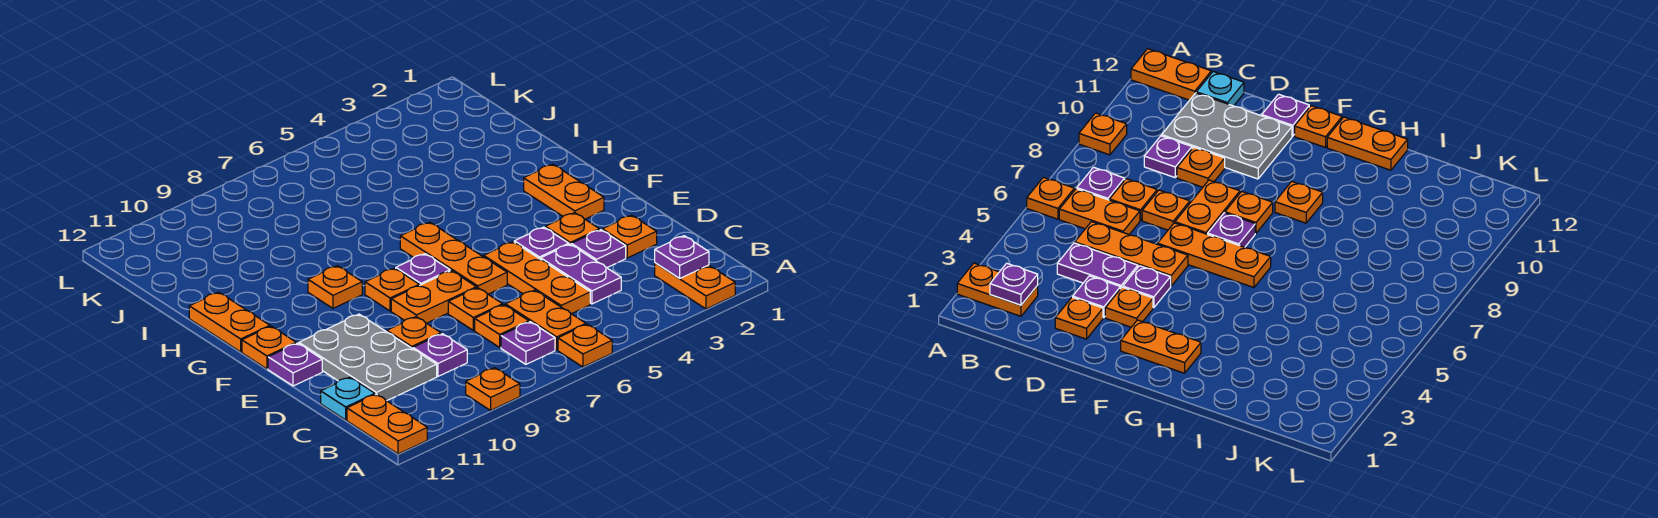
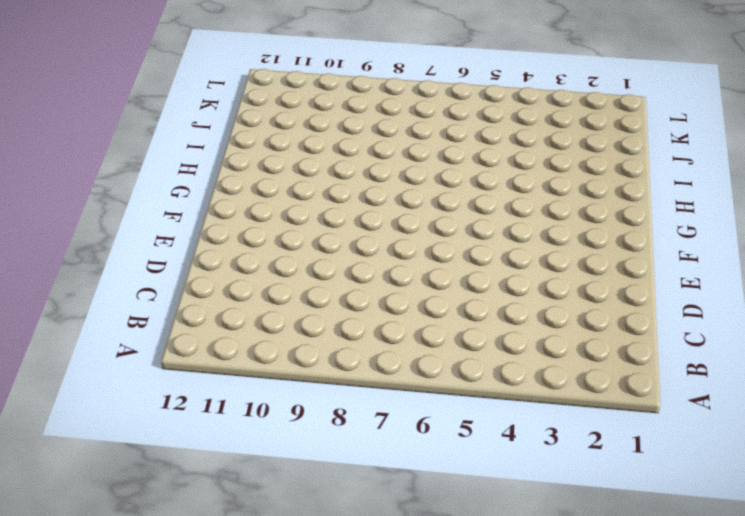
none -> orange plate A2:B2 level 1
none -> orange plate A6 level 1
none -> orange plate A9 level 1

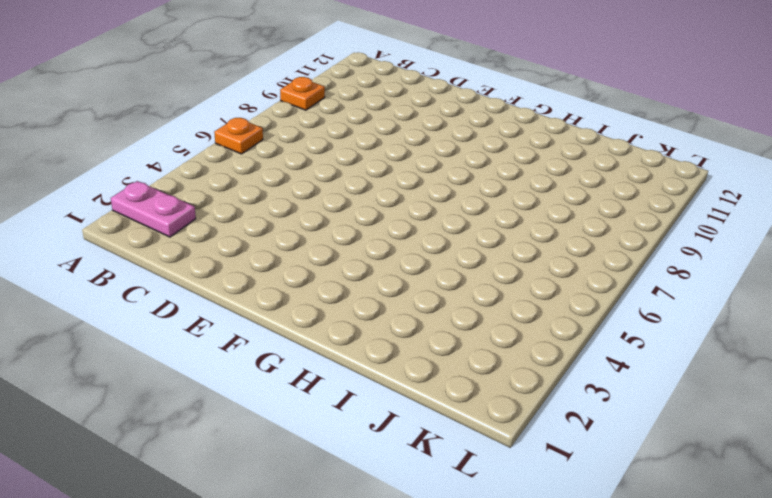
pink plate A2:B2 level 1 -> orange plate A2:B2 level 1
none -> orange plate A12:B12 level 1
none -> orange plate B6:C6 level 1
none -> purple plate B7 level 1

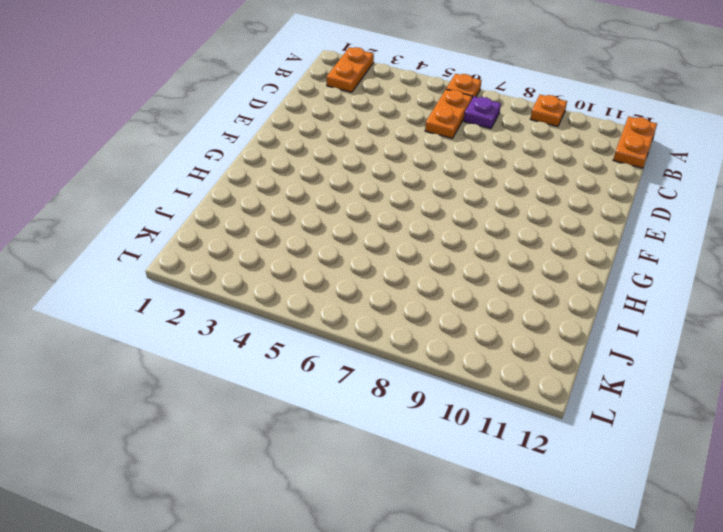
none -> purple plate C4:D4 level 1
none -> orange plate C5:E5 level 1
none -> orange plate C7 level 1

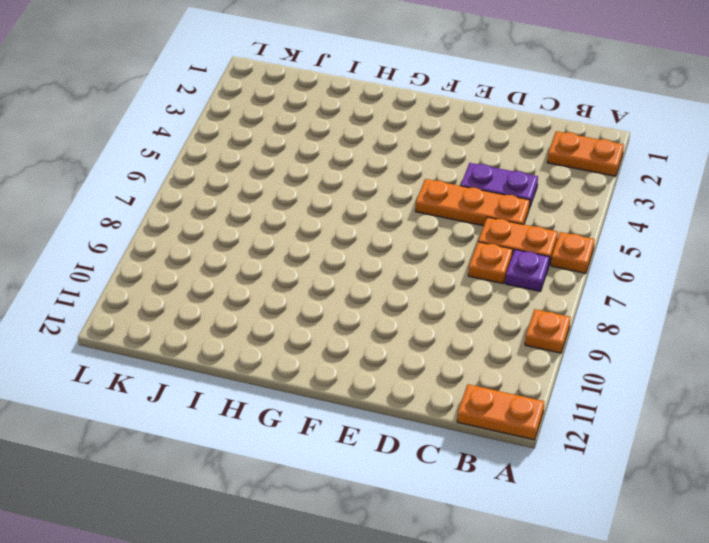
none -> purple plate C9 level 1
none -> grey plate C10:E11 level 1
none -> cyan plate C12 level 1

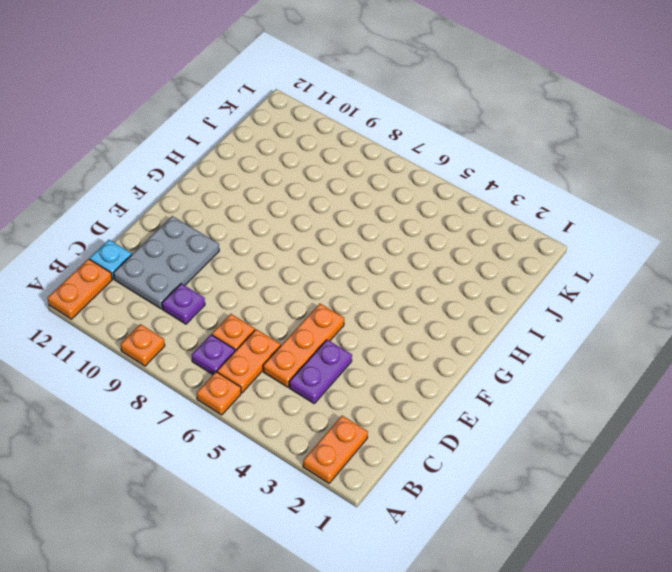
none -> orange plate D2 level 1
none -> purple plate D3 level 1
none -> orange plate D7 level 1

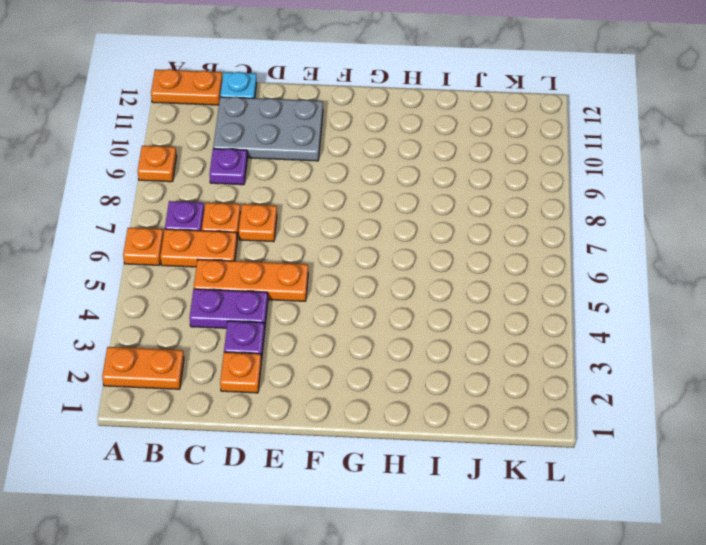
none -> orange plate D9 level 1
none -> orange plate E3 level 1
none -> purple plate E4 level 1

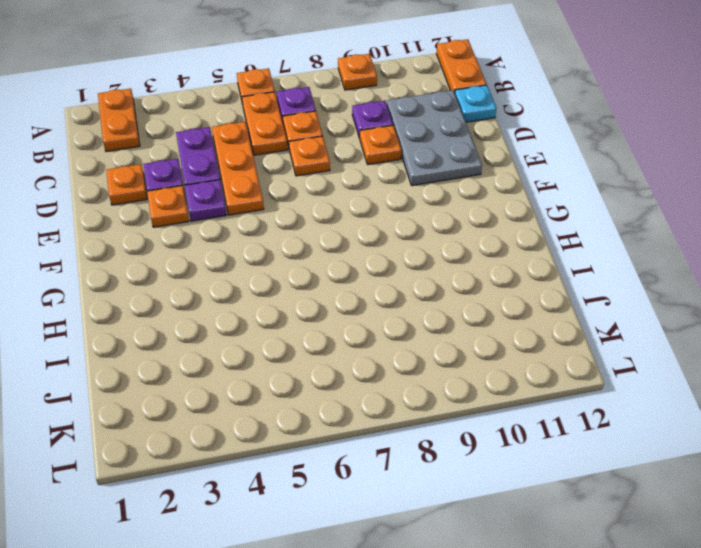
none -> orange plate E6:G6 level 1
none -> orange plate E7:E8 level 1
none -> purple plate E12 level 1

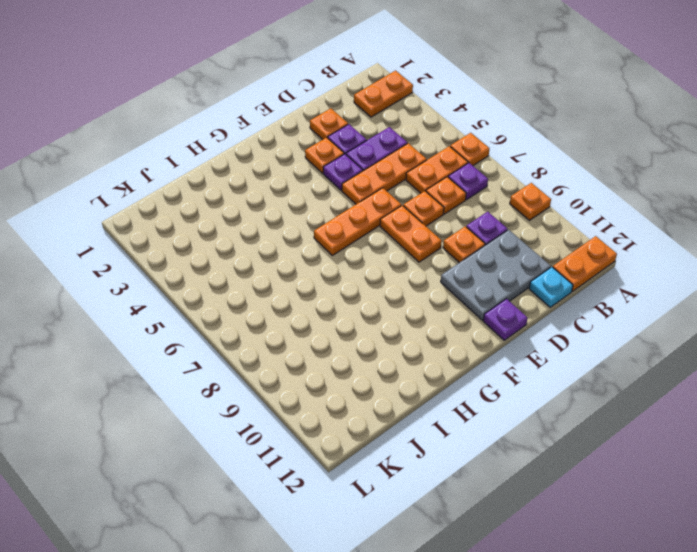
none -> orange plate F2:G2 level 1
none -> purple plate F7 level 1
none -> orange plate F8 level 1

